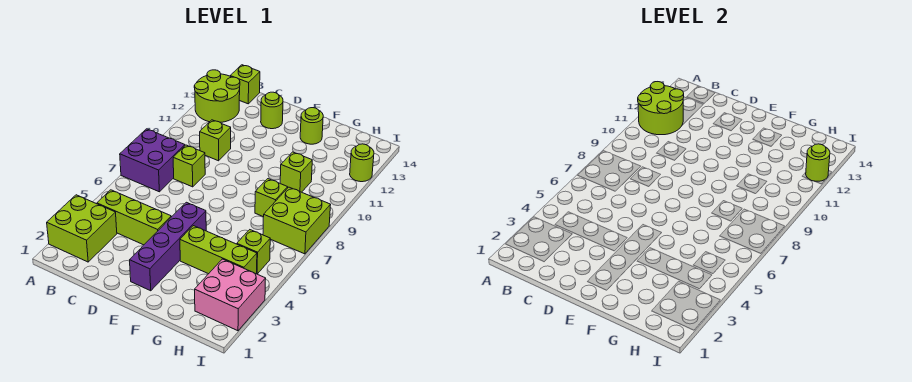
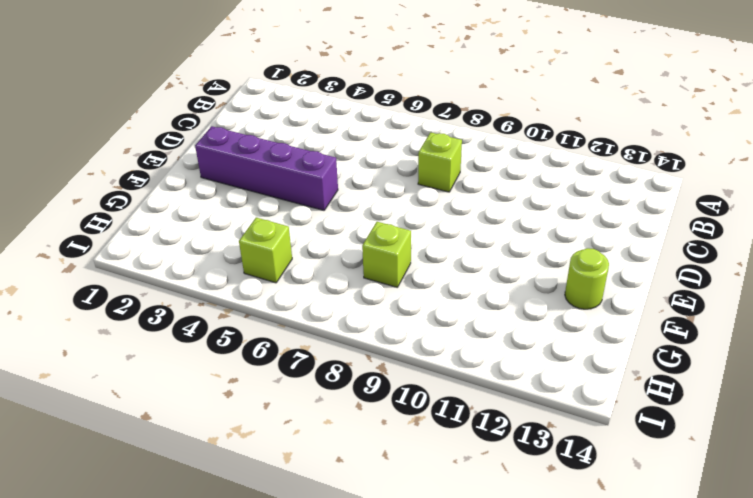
none -> lime brick A2:B3 level 1
none -> purple brick A7:B8 level 1
none -> lime round brick A12:B13 level 1

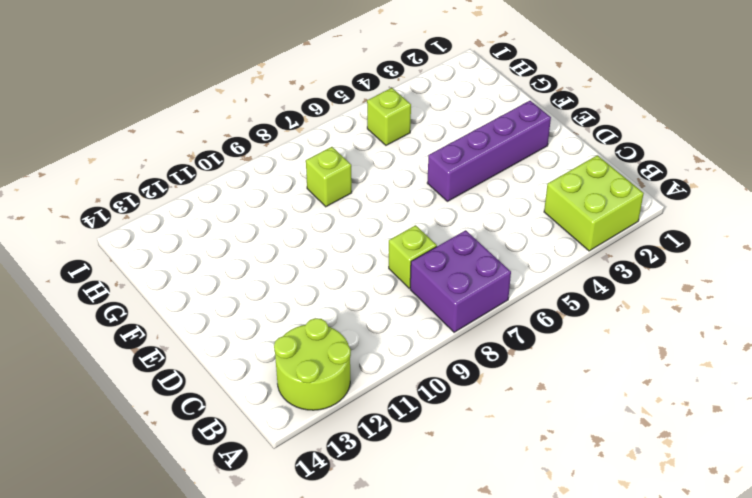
none -> lime brick B4:D4 level 1
none -> lime brick B14 level 1
none -> lime brick C10 level 1

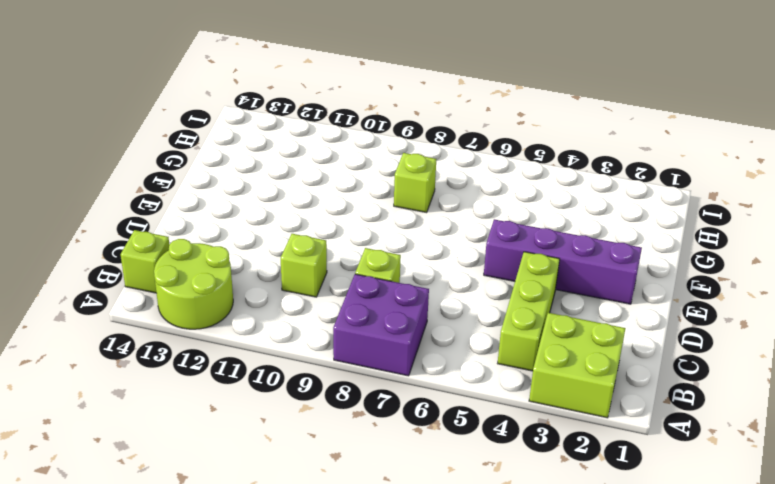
none -> lime round brick D13 level 1
none -> lime brick F4:H4 level 1
none -> lime round brick F13 level 1

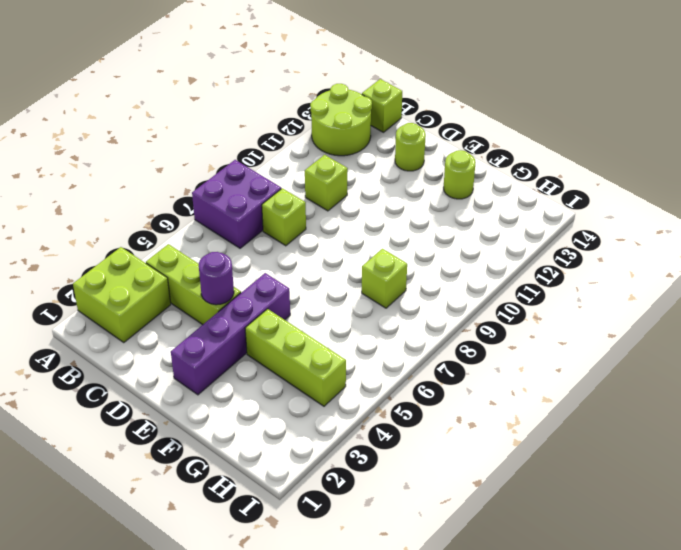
purple round brick D4 level 2 -> none
none -> lime brick G10 level 1
none -> pink brick H2:I3 level 1
none -> lime brick H5 level 1

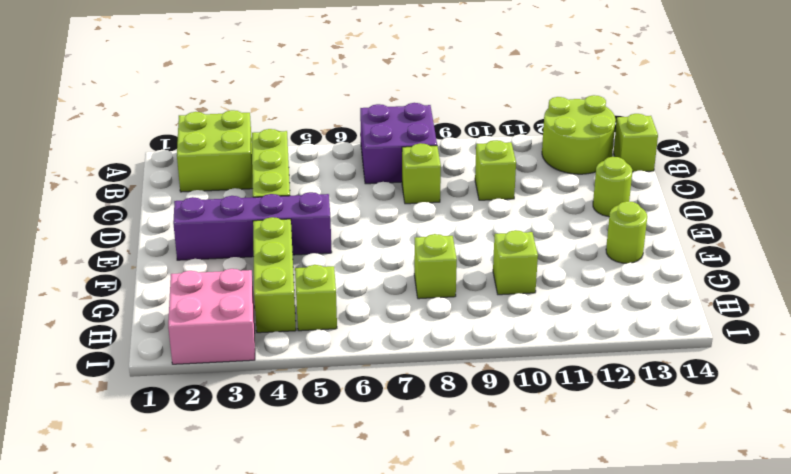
none -> lime brick H7:I8 level 1
none -> lime round brick I12 level 1
none -> lime round brick A11:B12 level 2

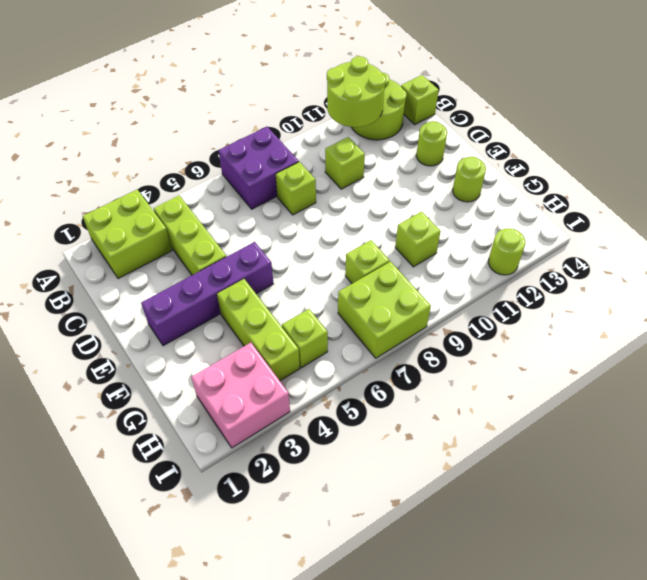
none -> lime round brick I12 level 2

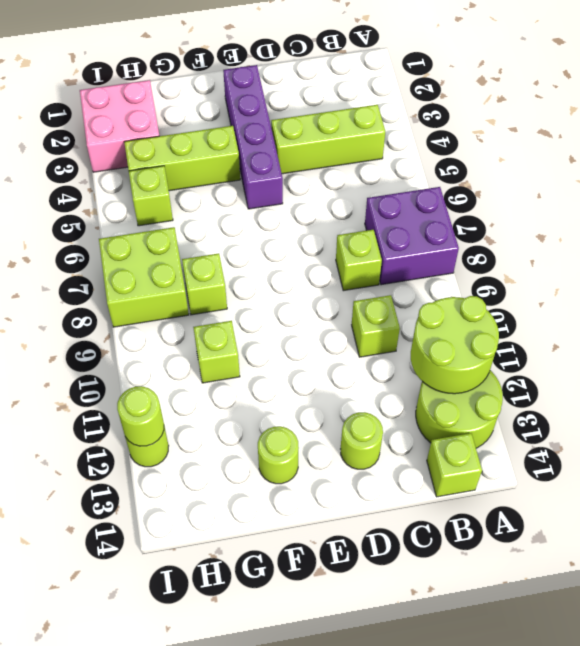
none -> lime brick A2:B3 level 1

